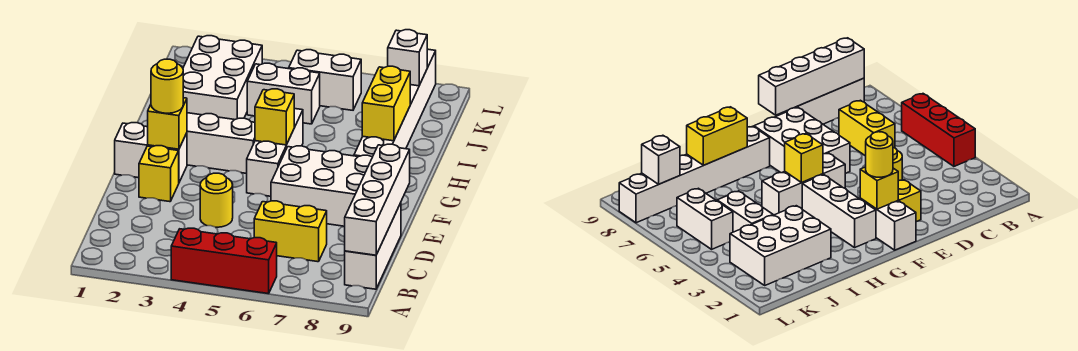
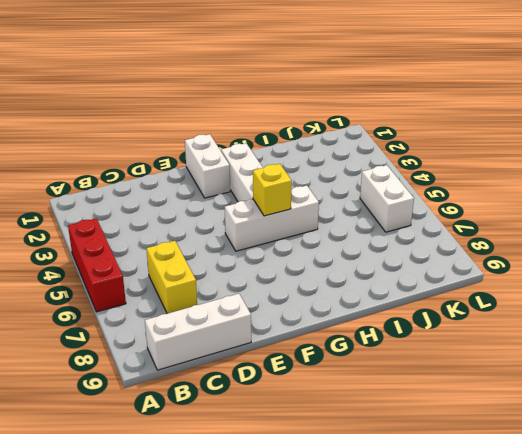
none -> yellow round brick D4 level 1
none -> yellow brick E2 level 1
none -> white brick E6:F8 level 1

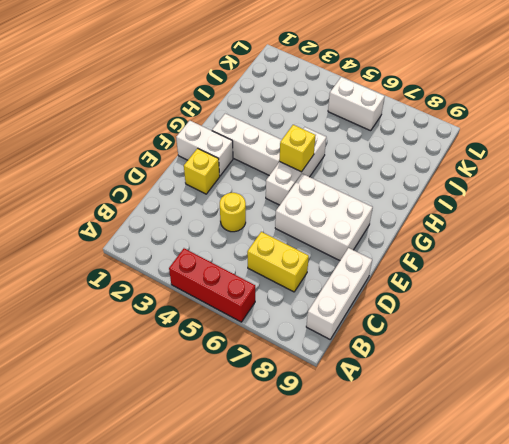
none -> white brick G8:L8 level 1
none -> white brick I2:K3 level 1
none -> white brick J4:J5 level 1

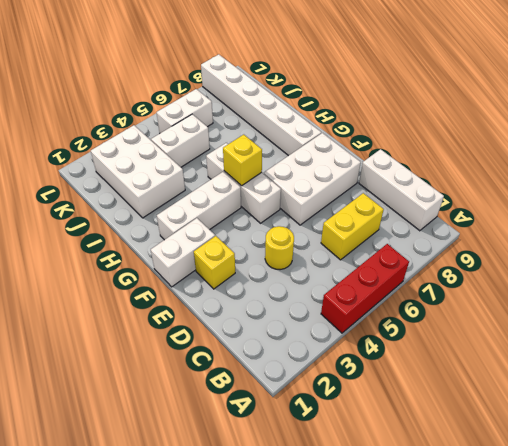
none -> white brick B9:E9 level 2
none -> yellow brick F2 level 2
none -> yellow brick H8:I8 level 2

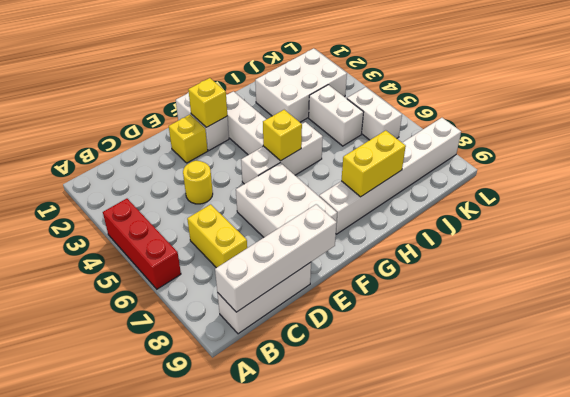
none -> white brick K8 level 2
none -> yellow round brick F2 level 3

